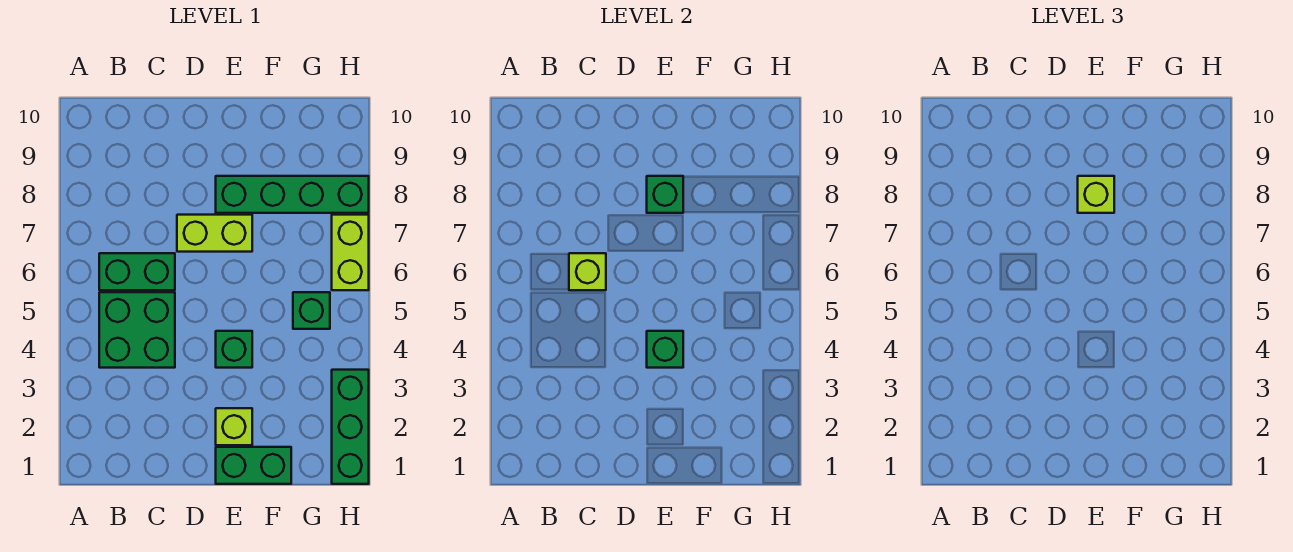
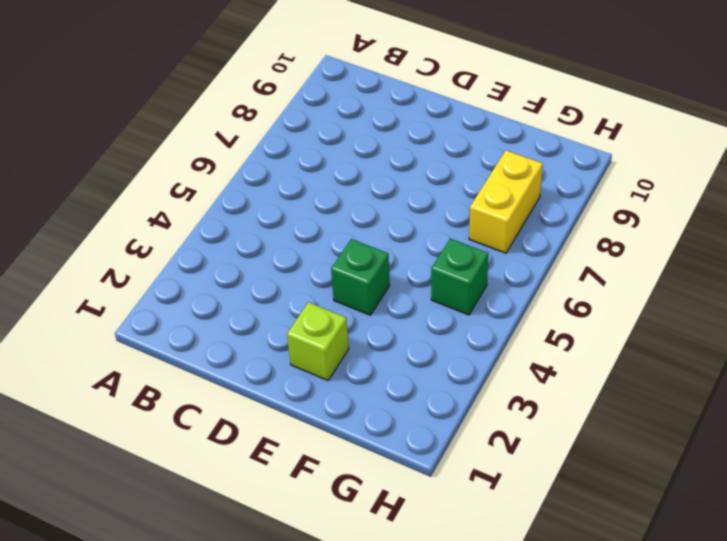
yellow brick G7:G8 level 1 -> green brick E8:H8 level 1
none -> green brick B4:C5 level 1
none -> green brick B6:C6 level 1
none -> lime brick D7:E7 level 1

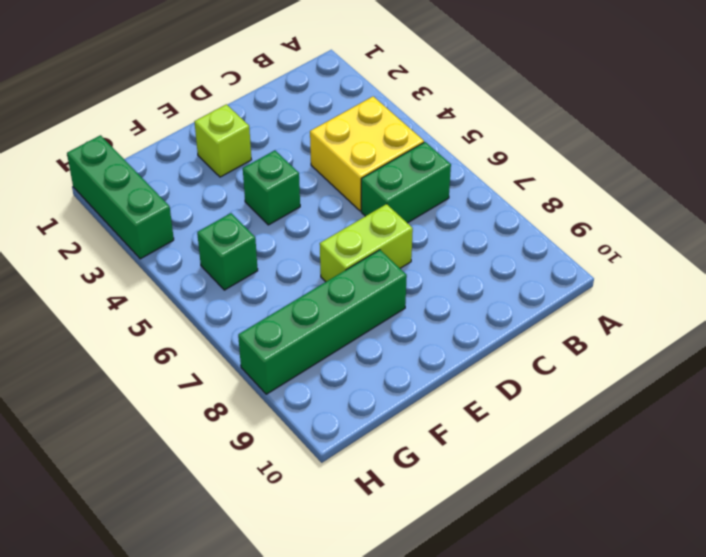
yellow brick B4:C5 level 1 -> green brick B4:C5 level 1
none -> green brick E1:F1 level 1
none -> lime brick H6:H7 level 1
none -> lime brick C6 level 2

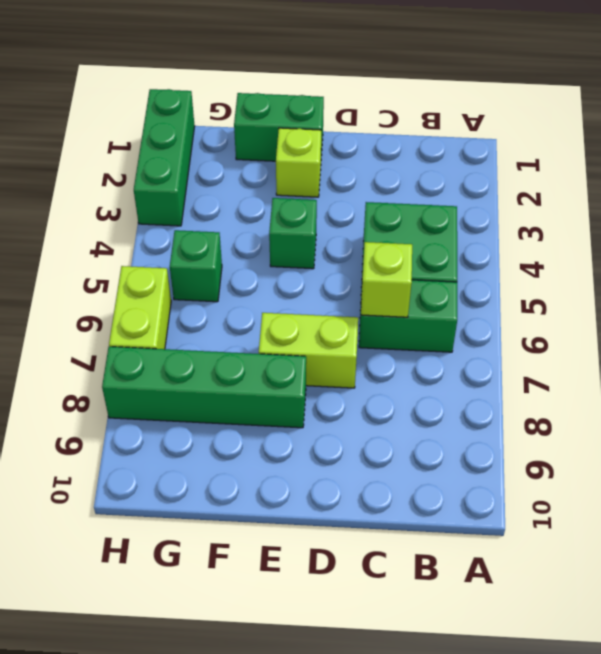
none -> green brick E4 level 2
none -> green brick E8 level 2
none -> lime brick E8 level 3

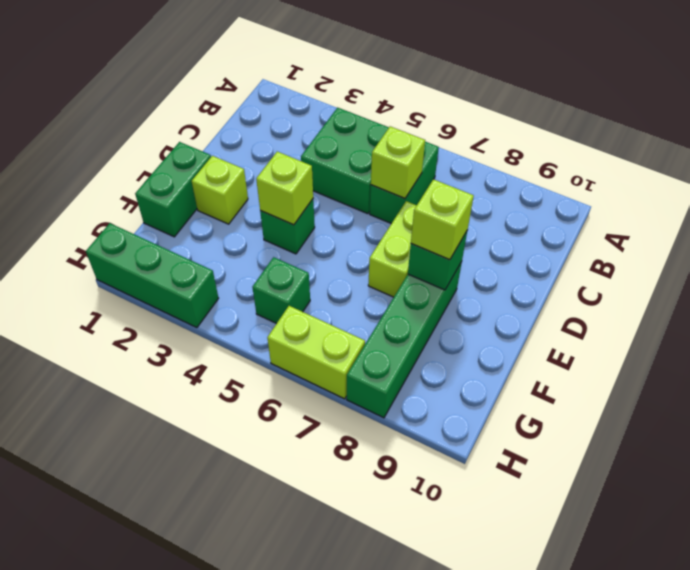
lime brick E4 level 2 -> green brick E4 level 2

